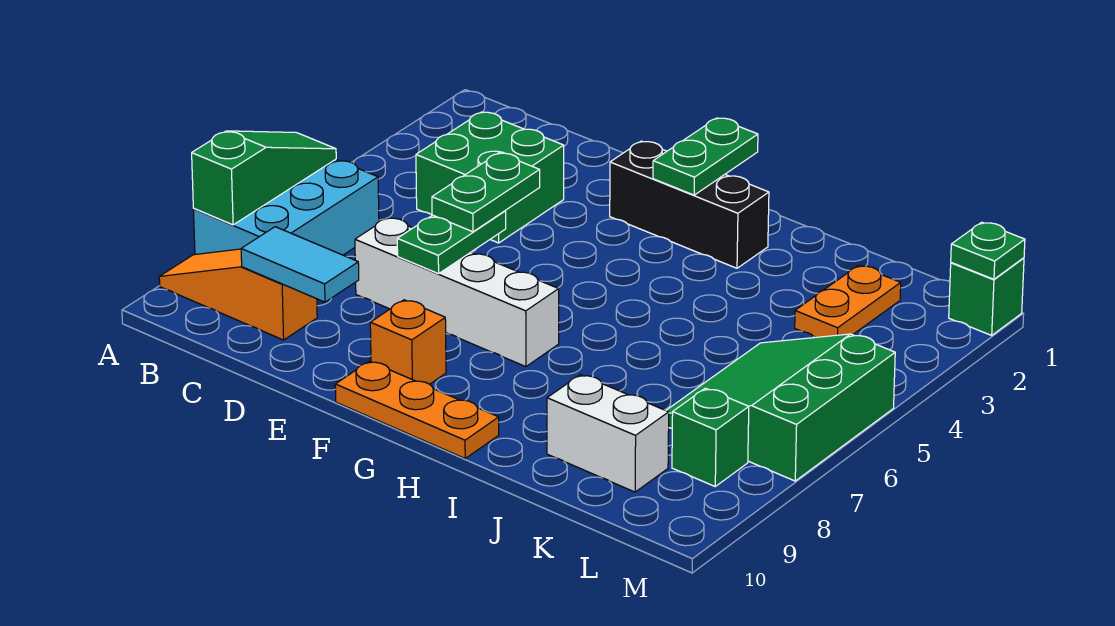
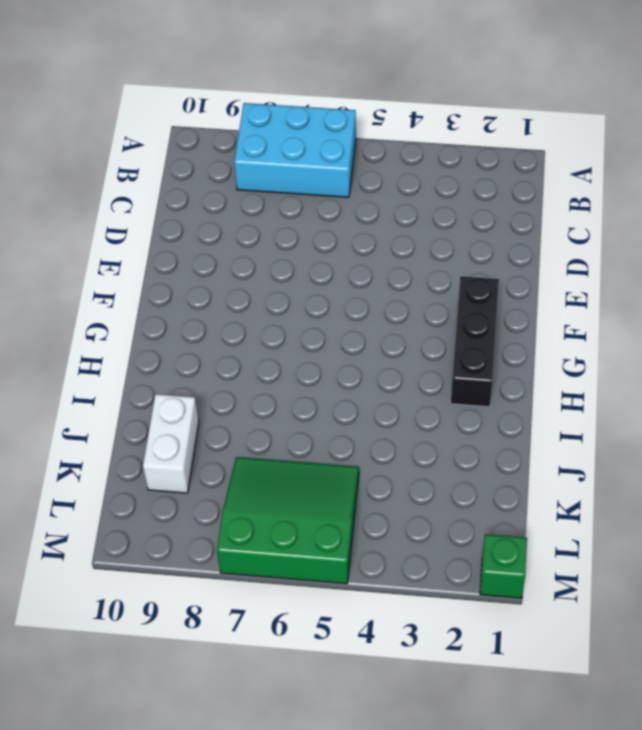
none -> orange slope A9:C9 level 1 top C
none -> green brick C3:D4 level 1
none -> white brick D7:G7 level 1

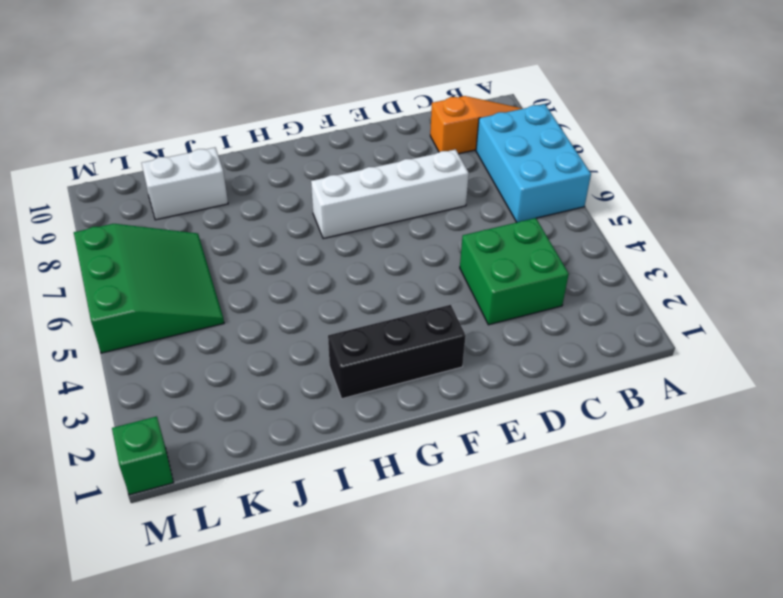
none -> orange brick F9 level 1
none -> orange plate F10:H10 level 1
none -> orange plate K2:K3 level 1

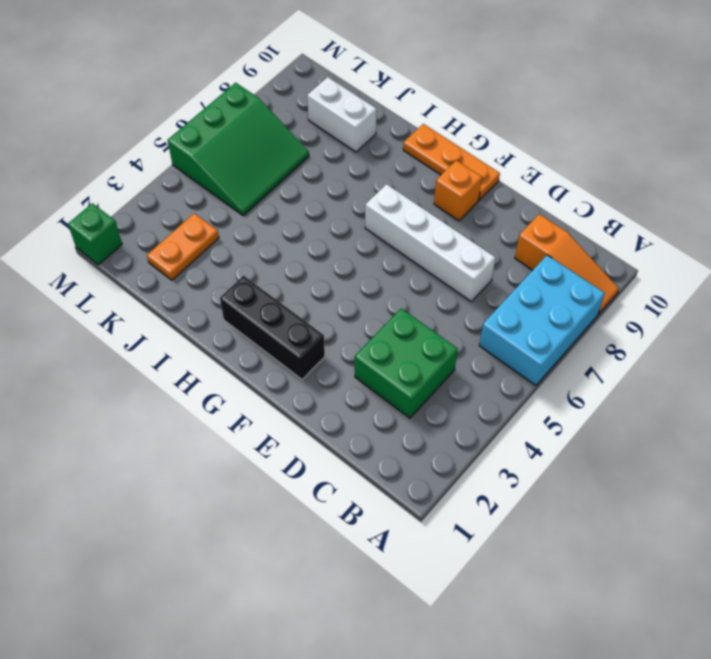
none -> green brick L8 level 1
none -> green slope A6:A8 level 2 top 8
none -> cyan tile C9:D9 level 2

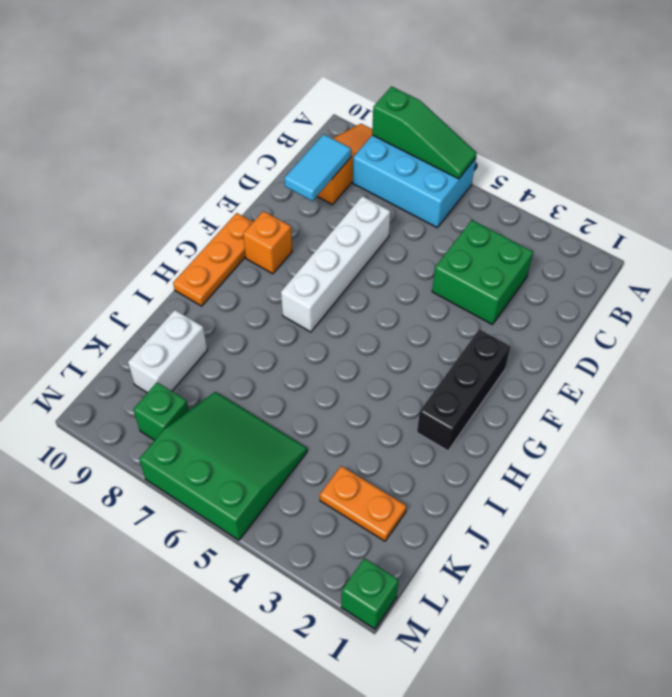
none -> green plate E6:E7 level 2
none -> green plate G1:G2 level 2
none -> green plate M1 level 2

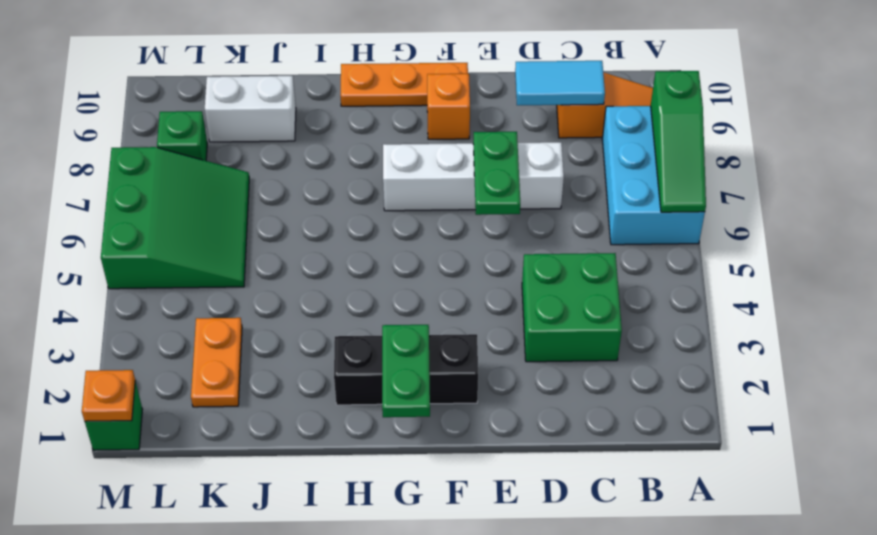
orange plate M1 level 2 -> green plate M1 level 2
none -> green plate E5:E6 level 3

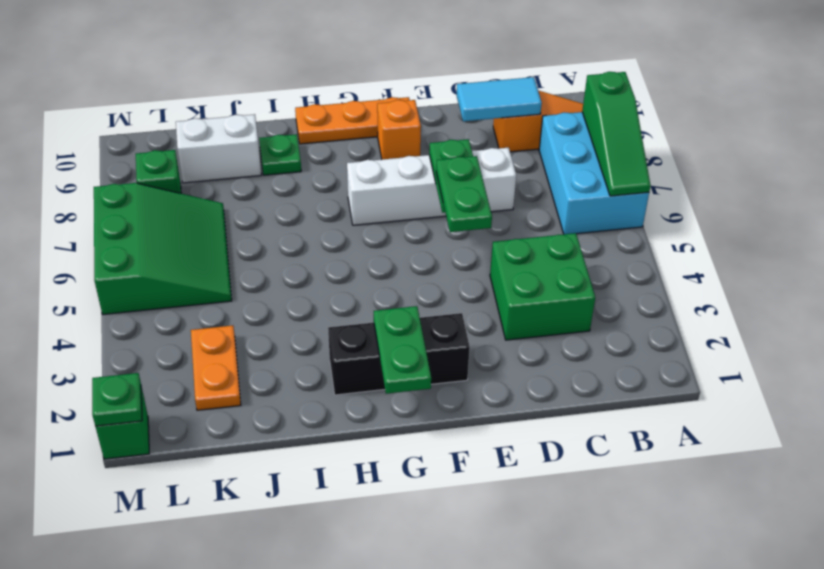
green plate I9 level 1 -> none

